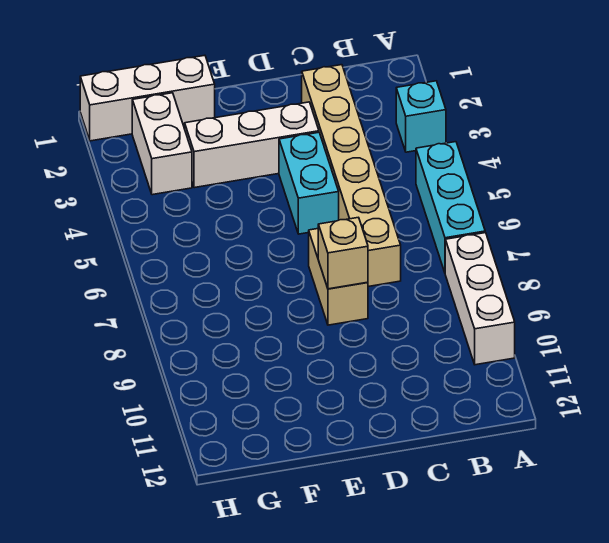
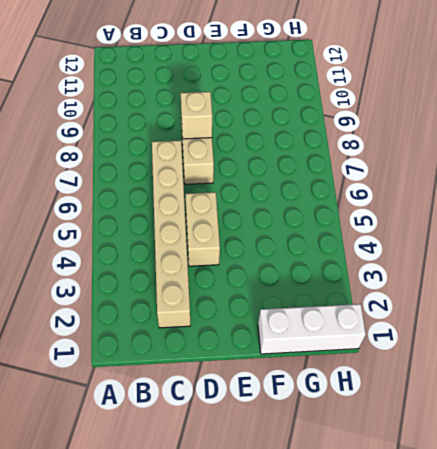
tan brick D4:D5 level 1 -> cyan brick D4:D5 level 1
none -> cyan brick A3 level 1
none -> cyan brick A5:A7 level 1

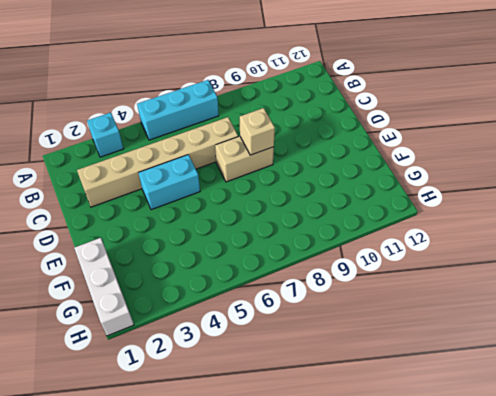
none -> white brick A8:A10 level 1
none -> white brick D3:F3 level 1

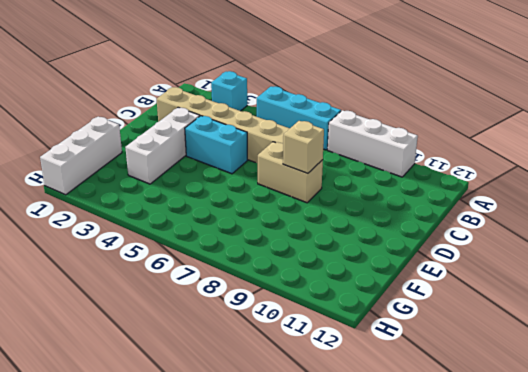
none -> white brick G2:G3 level 1

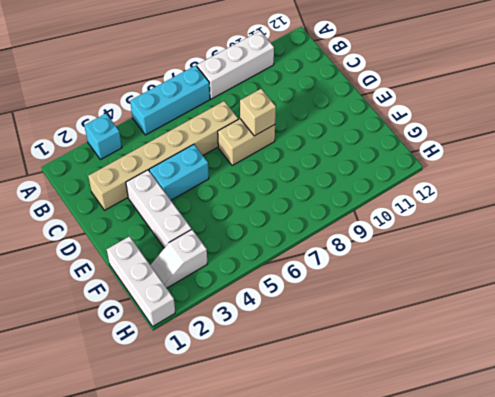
white slope G2:G3 level 1 top 3 -> white brick G2:G3 level 1

